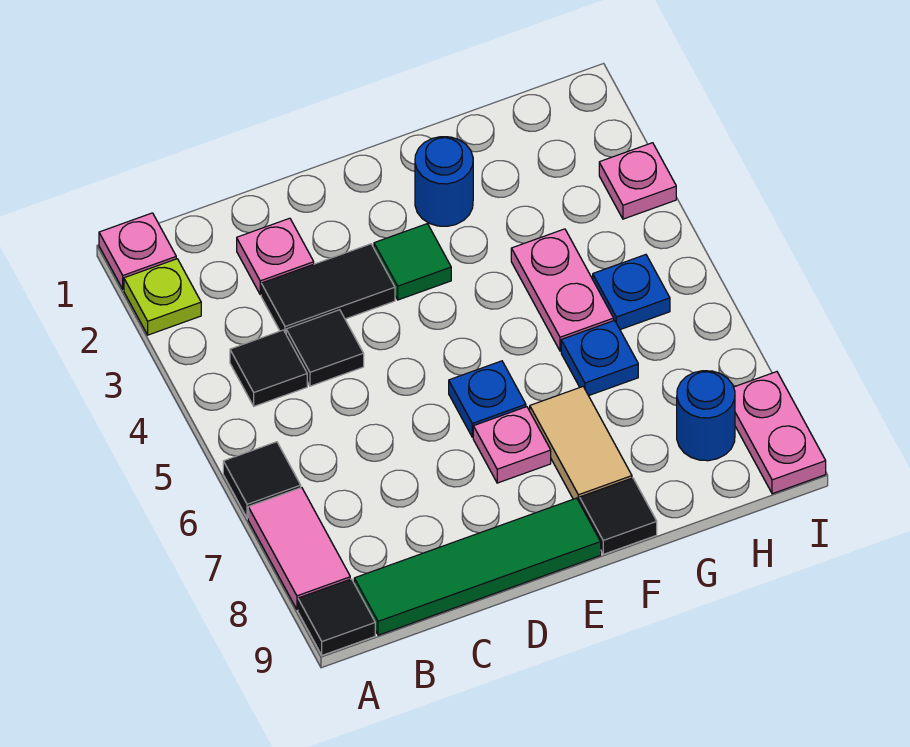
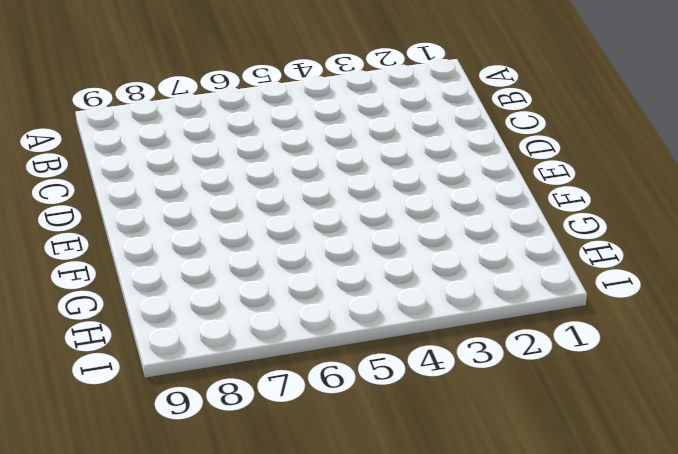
none -> pink plate A1 level 1
none -> lime plate A2 level 1
none -> black tile A6 level 1

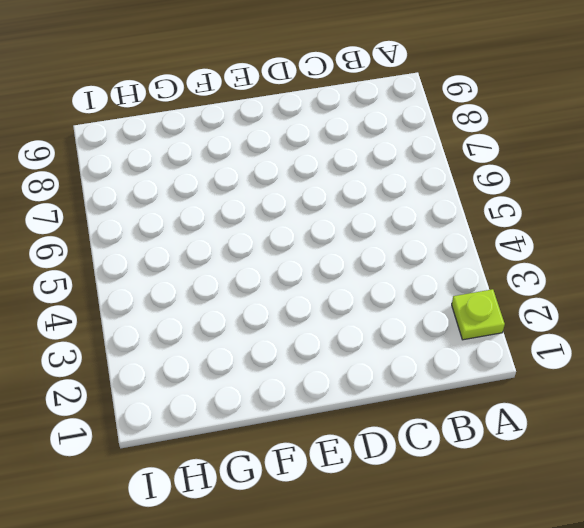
none -> pink plate A1 level 1
none -> black tile A6 level 1
none -> pink tile A7:A8 level 1

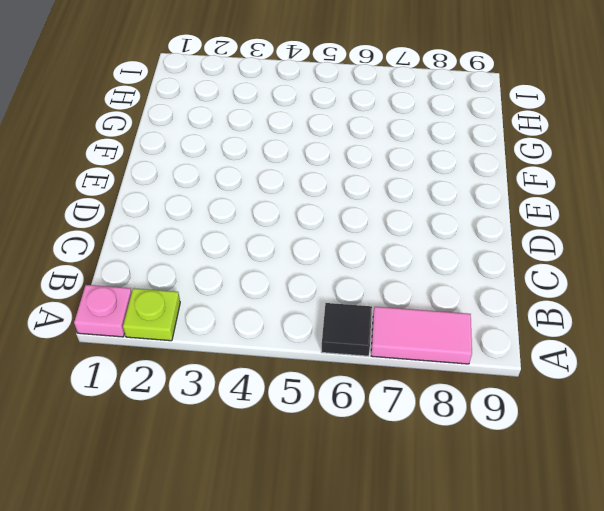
none -> black tile A9 level 1
none -> black tile B4 level 1
none -> green tile B9:E9 level 1

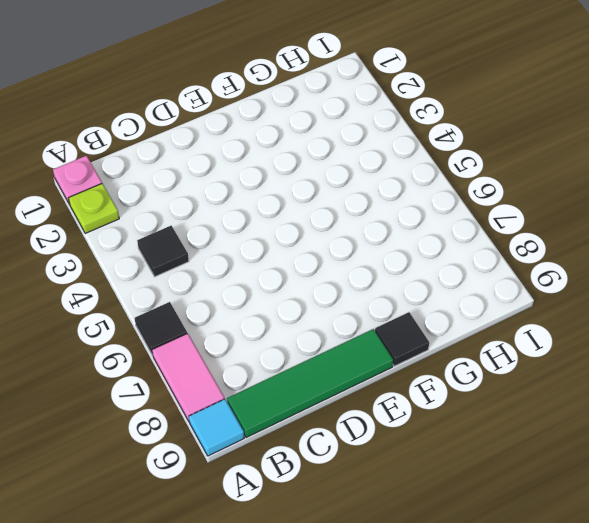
cyan tile A9 level 1 -> black tile A9 level 1
none -> pink plate C2 level 1
none -> black tile C3:D3 level 1
none -> black tile C4 level 1

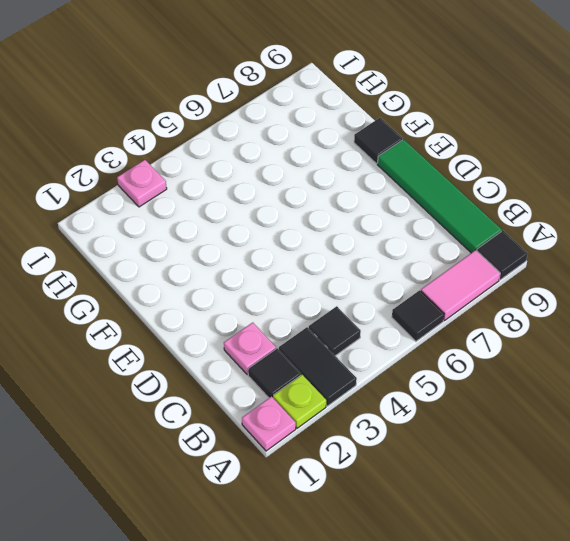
black tile A3:B3 level 1 -> black tile C3:D3 level 1
black tile B2 level 1 -> black tile C4 level 1
none -> green tile E3 level 1
none -> blue plate E6 level 1
none -> pink plate E7 level 1

